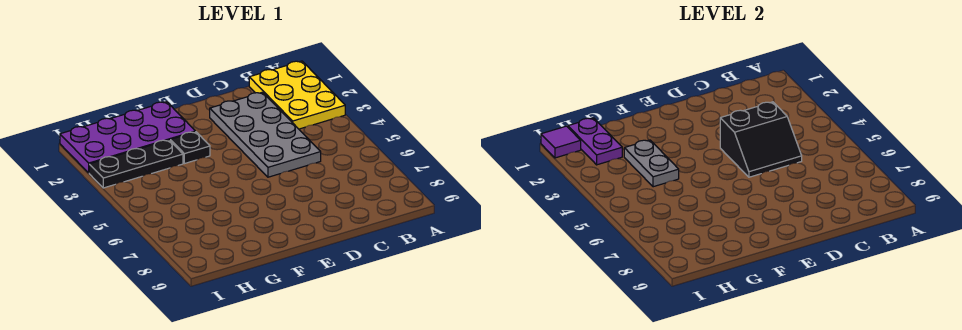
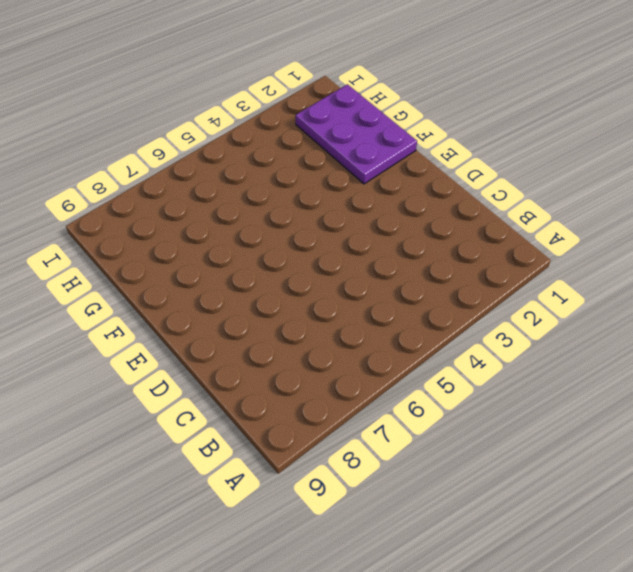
purple plate F1:H2 level 1 -> purple plate F1:I2 level 1
none -> yellow plate A1:B3 level 1
none -> grey plate C2:D5 level 1

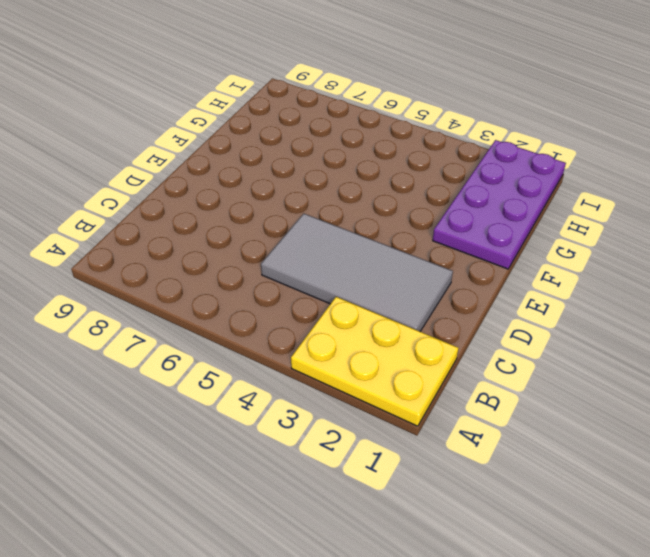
grey tile C2:D5 level 1 -> grey plate C2:D5 level 1
none -> black plate F3 level 1
none -> black plate G3:I3 level 1

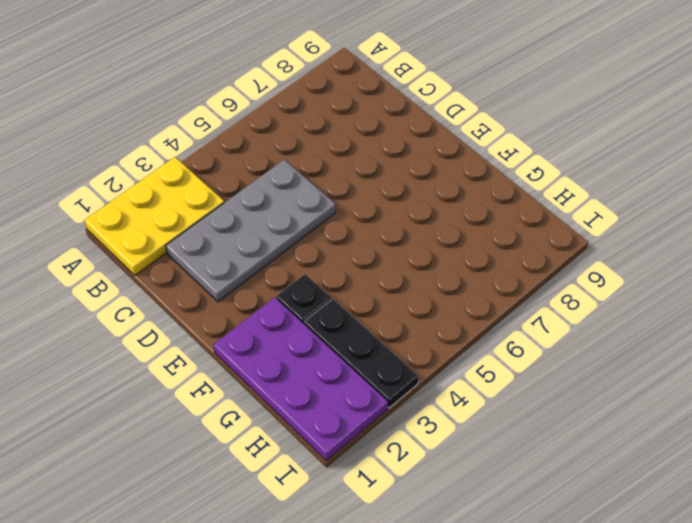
none -> black slope C4:D5 level 2 top 4
none -> grey plate G3:G4 level 2

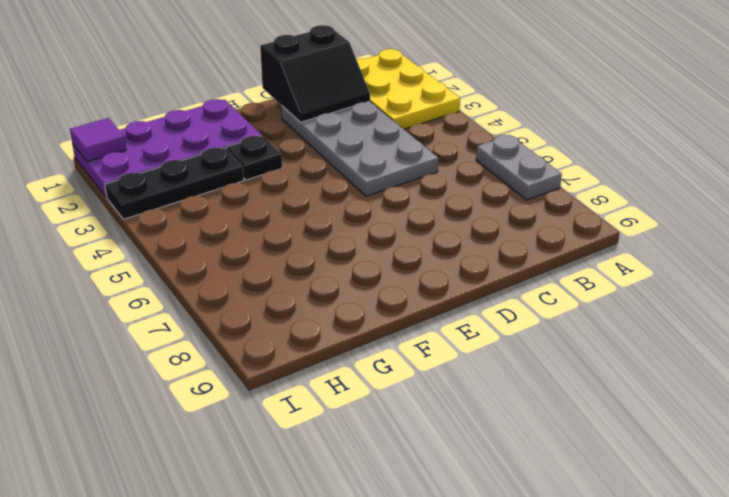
grey plate A6:A7 level 1 -> grey plate G3:G4 level 2
black slope C1:D2 level 2 top 1 -> black slope C4:D5 level 2 top 4
none -> purple plate H1:H2 level 2

